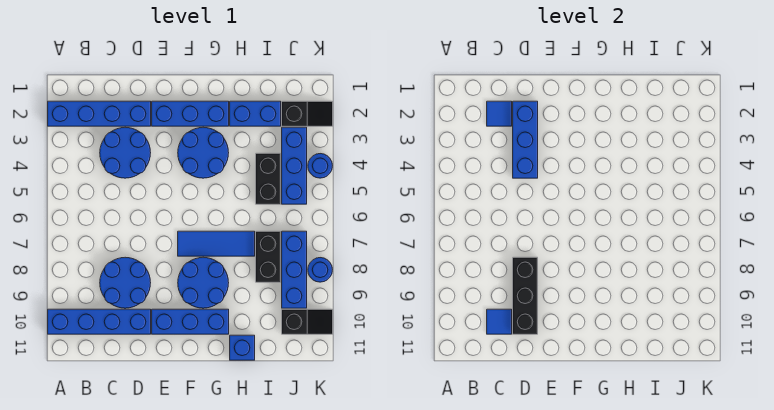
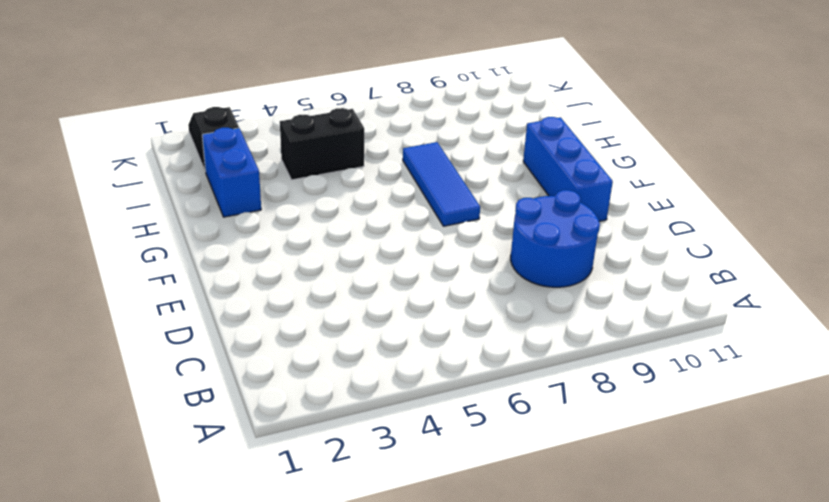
none -> blue brick A2:D2 level 1
none -> blue brick A10:D10 level 1
none -> blue round brick C3:D4 level 1

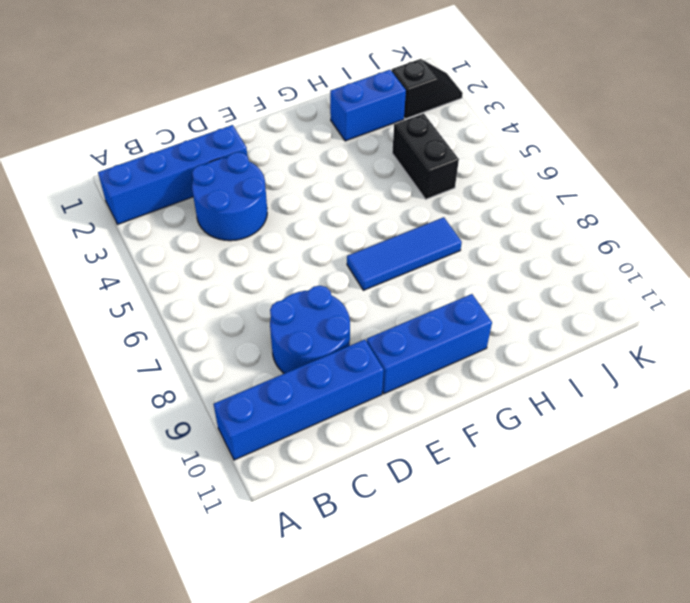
none -> blue brick E2:G2 level 1
none -> blue round brick F3:G4 level 1
none -> blue round brick F8:G9 level 1

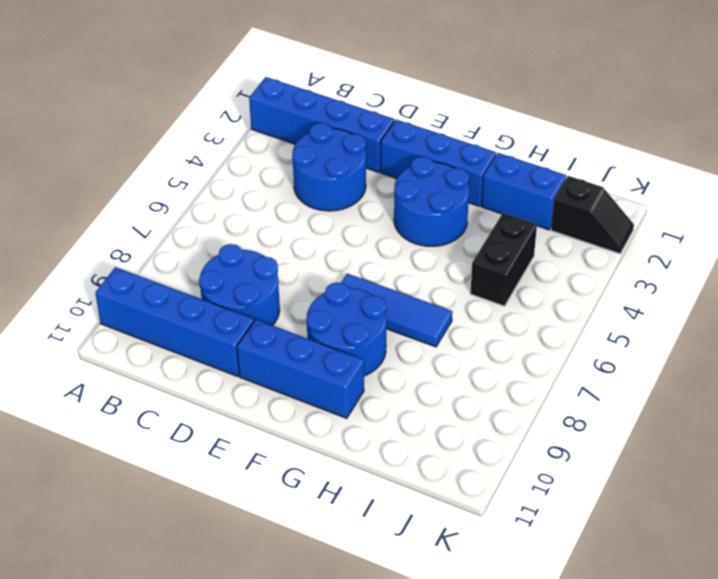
none -> blue brick H11 level 1
none -> black brick I7:I8 level 1
none -> blue brick J3:J5 level 1

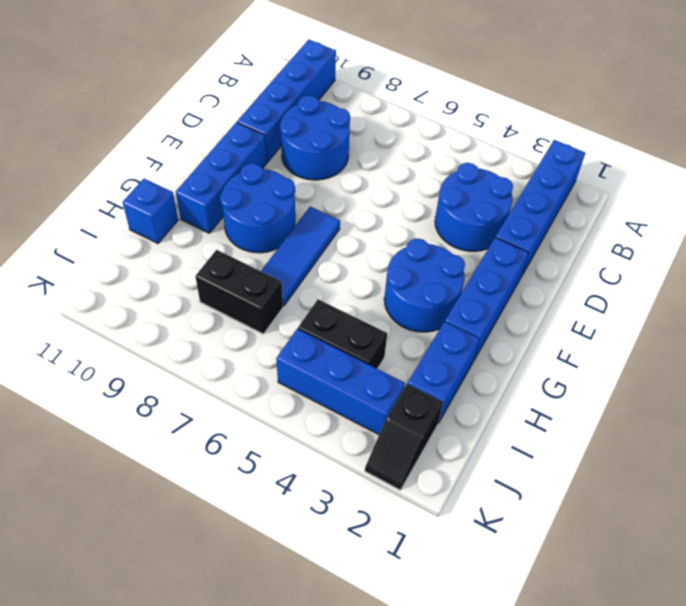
none -> blue brick J7:J9 level 1
none -> black slope J10:K10 level 1 top J
none -> blue round brick K4 level 1

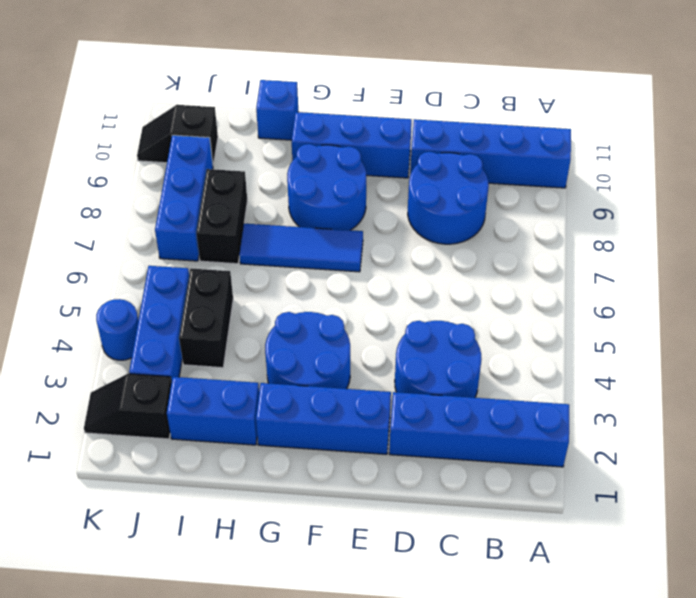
none -> blue round brick K8 level 1
none -> blue tile C2 level 2
none -> blue tile C10 level 2

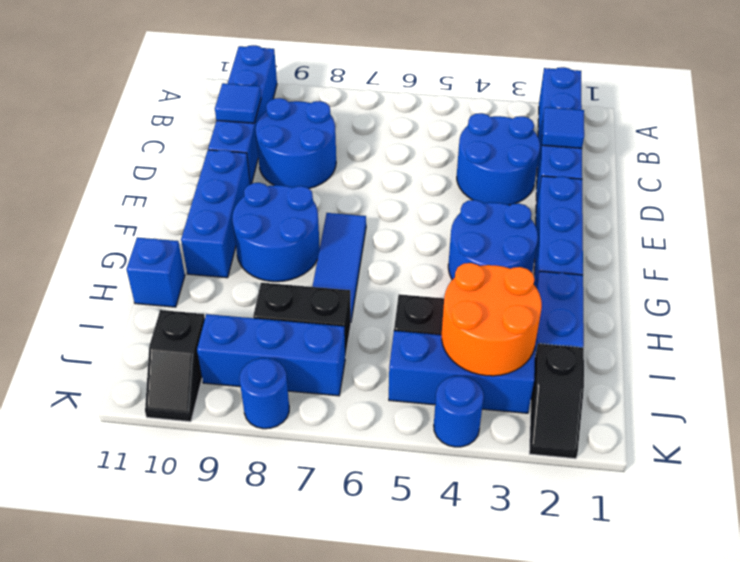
orange round brick I3:J4 level 2 -> none
none -> blue brick D2:D4 level 2
none -> black brick D8:D10 level 2

